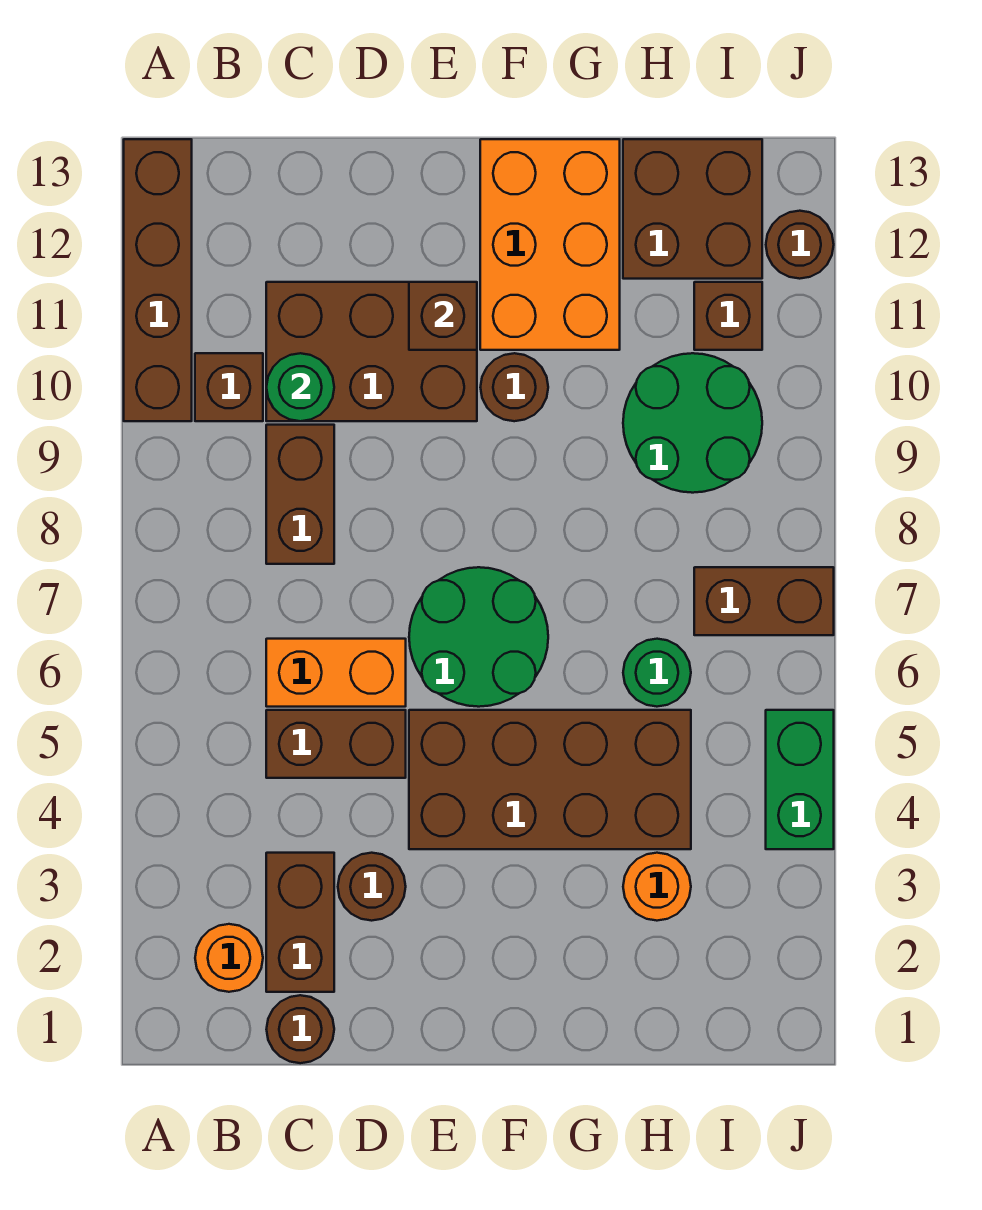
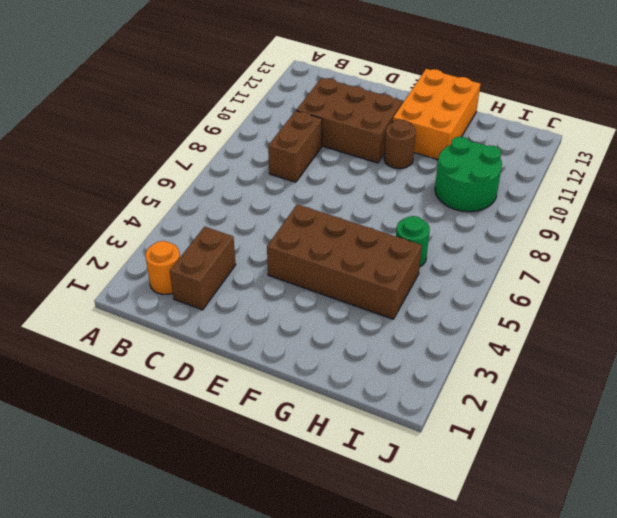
none -> brown brick A10:A13 level 1
none -> brown brick B10 level 1
none -> brown round brick C1 level 1

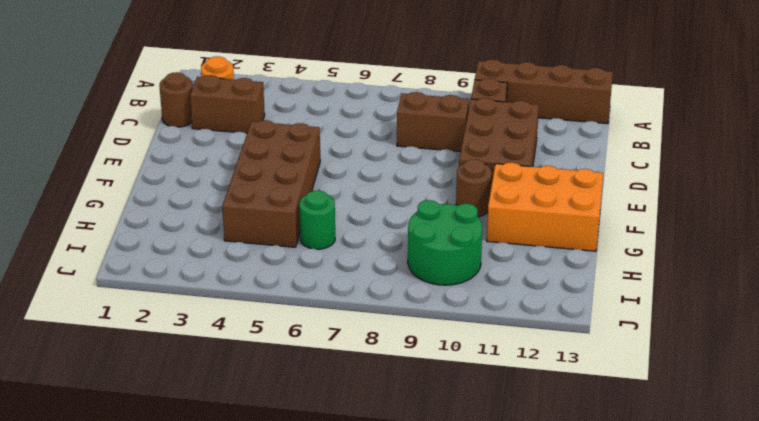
none -> brown brick C5:D5 level 1
none -> orange brick C6:D6 level 1
none -> brown round brick D3 level 1

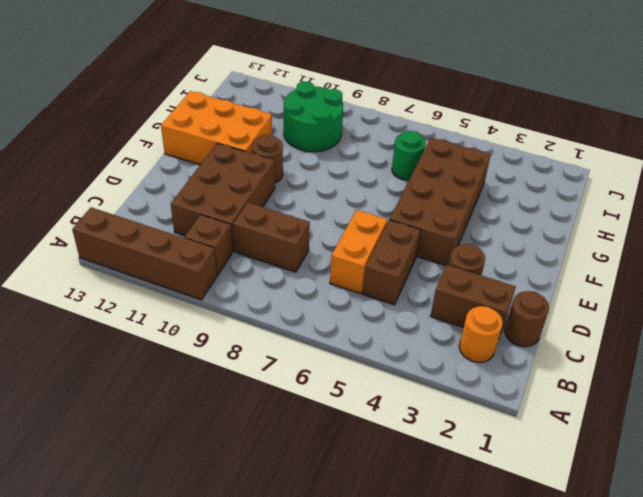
none -> green round brick E6:F7 level 1
none -> orange round brick H3 level 1
none -> brown brick H12:I13 level 1

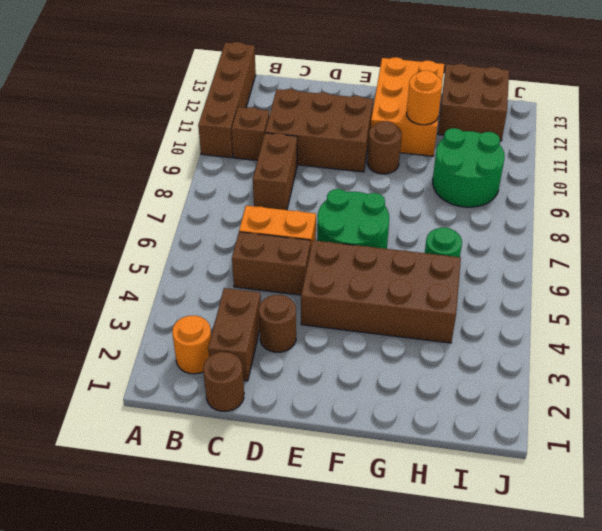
orange round brick G11 level 2 -> orange round brick H3 level 1
none -> brown brick I7:J7 level 1
none -> brown brick I11 level 1
none -> green brick J4:J5 level 1

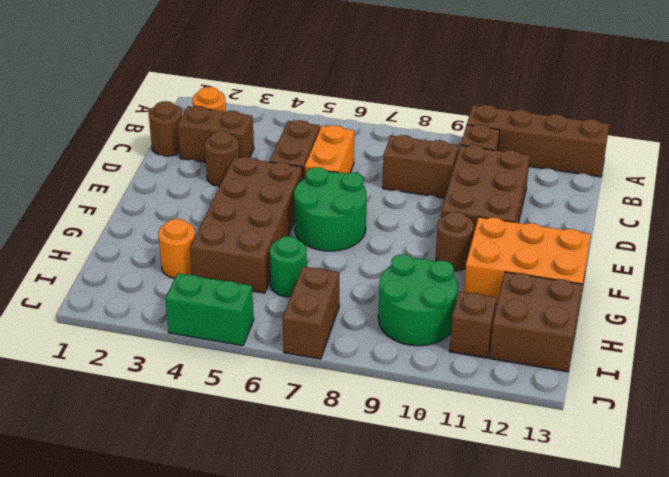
none -> brown round brick J12 level 1
none -> green round brick C10 level 2
none -> brown brick E11 level 2

